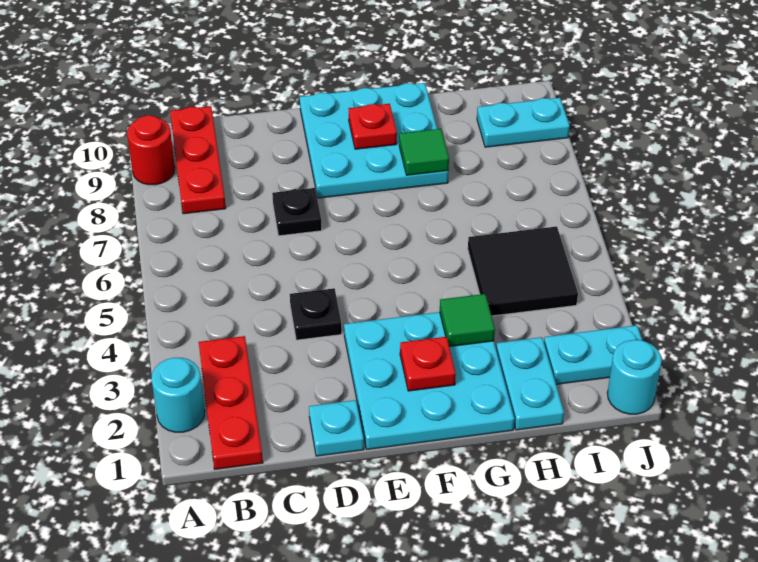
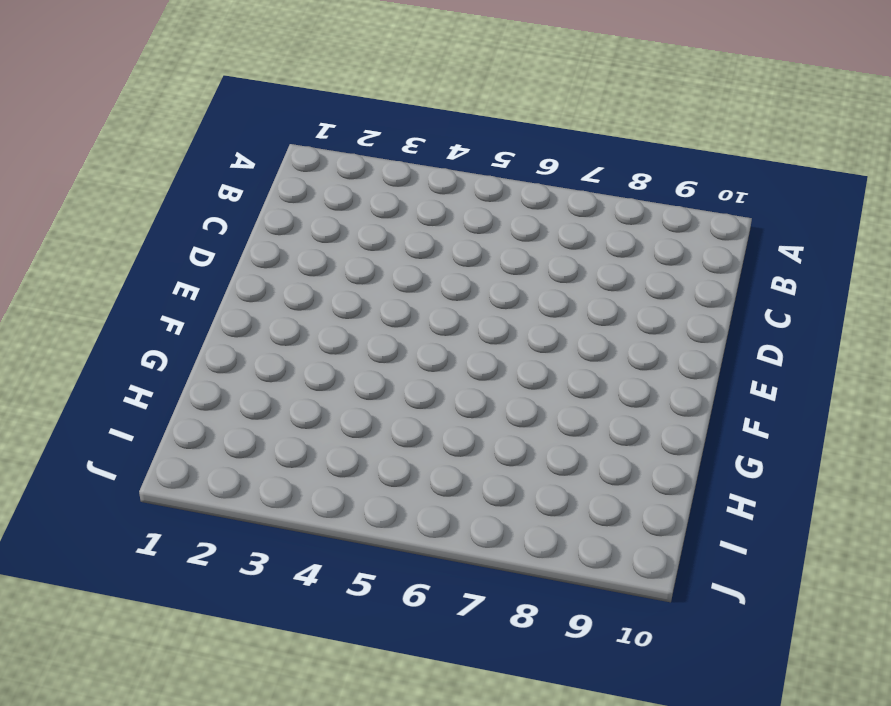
none -> cyan round brick A2 level 1
none -> red round brick A9 level 1
none -> red plate B1:B3 level 1

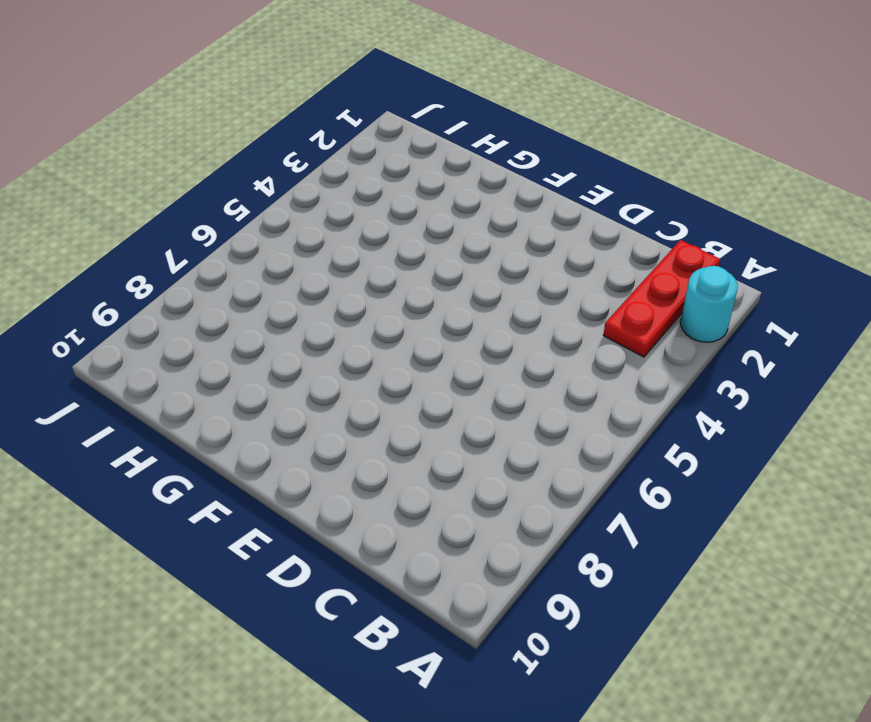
none -> red round brick A9 level 1
none -> red plate B8:B10 level 1
none -> cyan plate D1 level 1

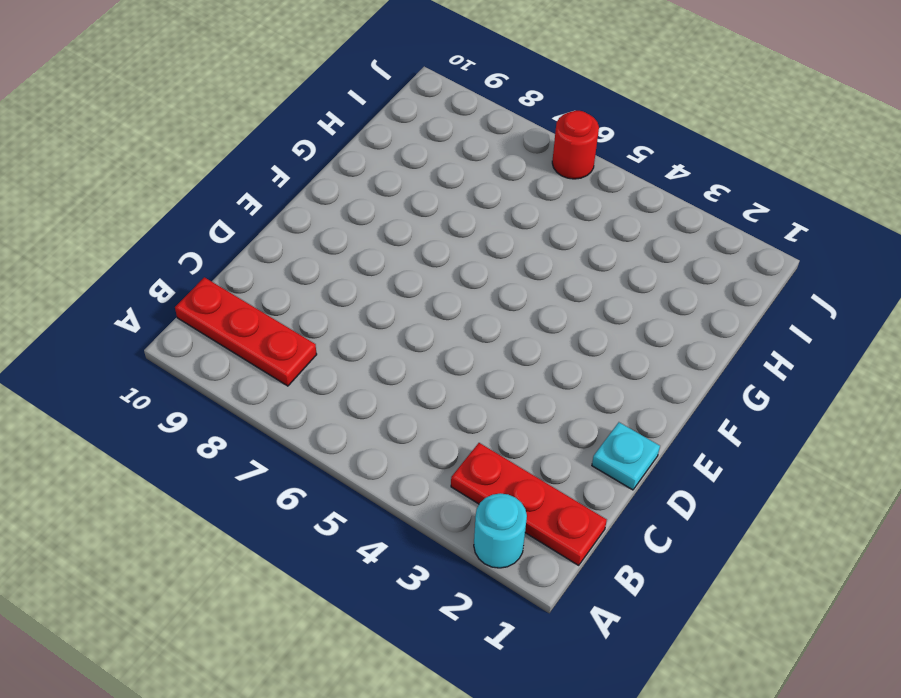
red round brick J6 level 1 -> red round brick A9 level 1
none -> black plate D4 level 1
none -> black plate D7 level 1
none -> cyan plate E1:G3 level 1

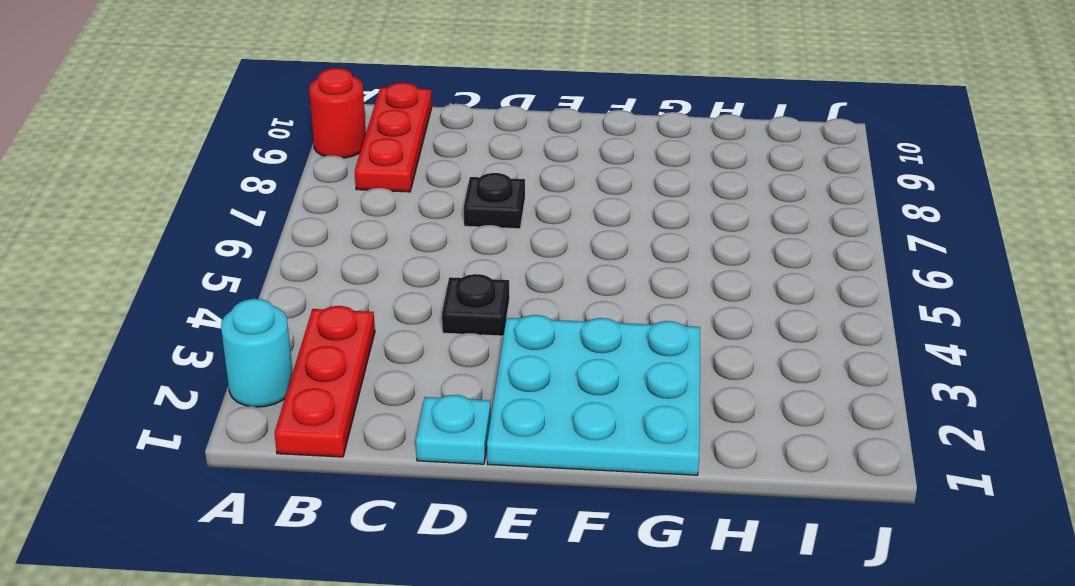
none -> cyan plate E8:G10 level 1
none -> cyan plate H1:H2 level 1
none -> black tile H4:I5 level 1

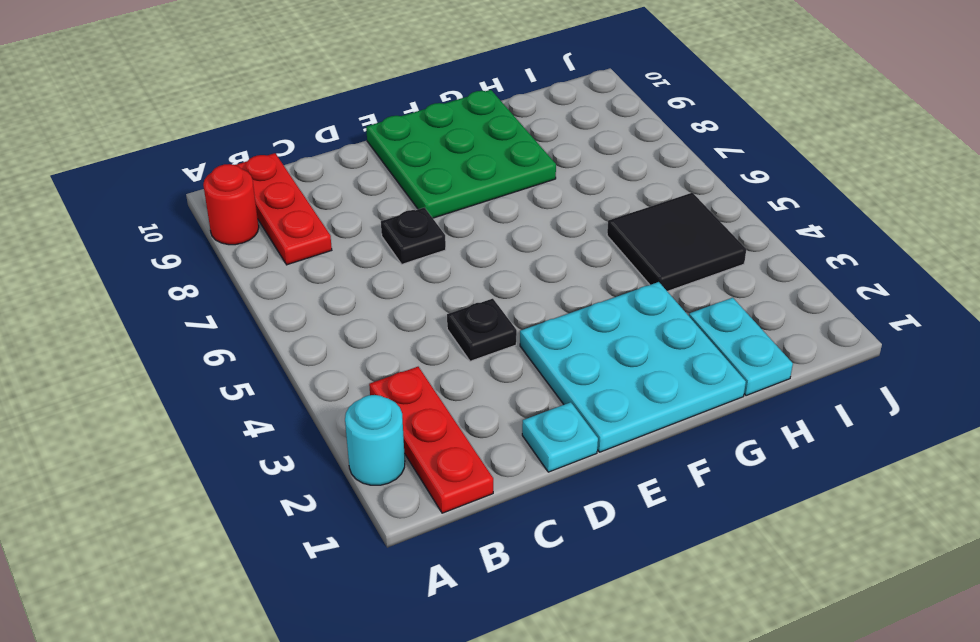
green plate E8:G10 level 1 -> cyan plate E8:G10 level 1
none -> cyan plate I2:J2 level 1
none -> cyan plate I9:J9 level 1
none -> cyan round brick J1 level 1

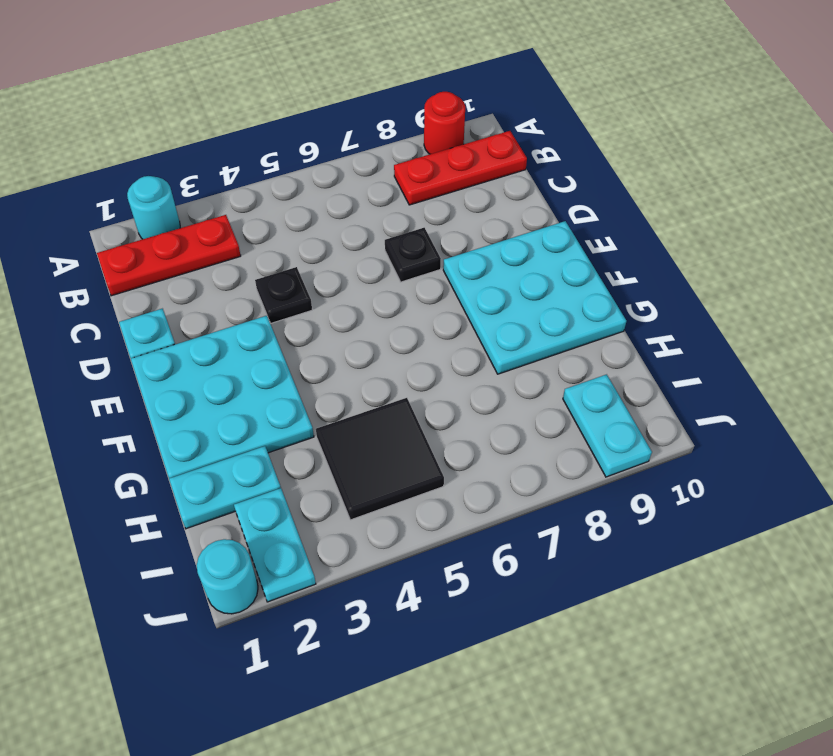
none -> red plate F2 level 2
none -> red plate F9 level 2
none -> green tile G3 level 2

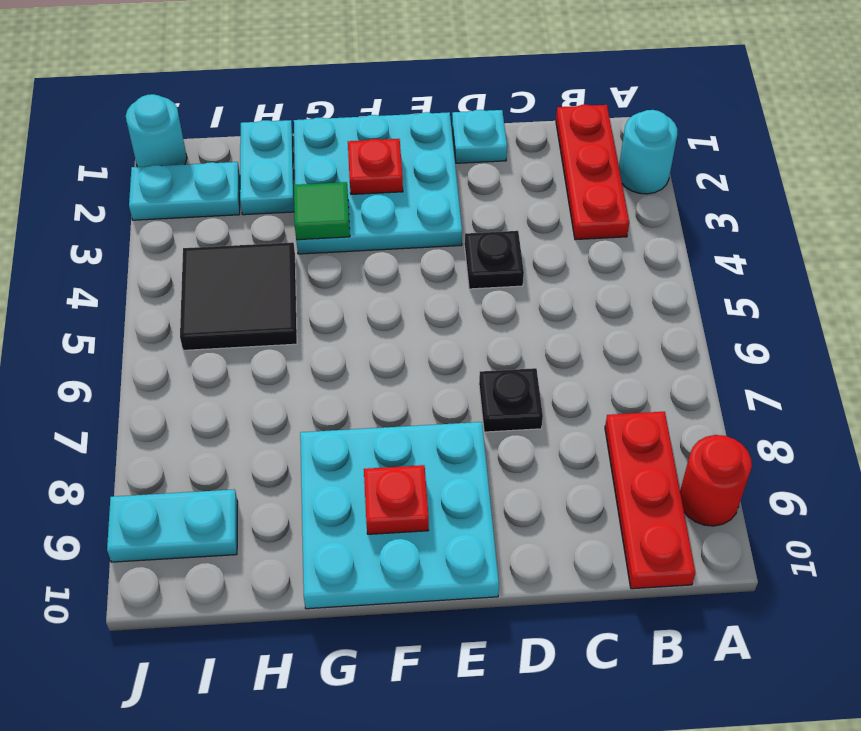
none -> green tile G8 level 2

